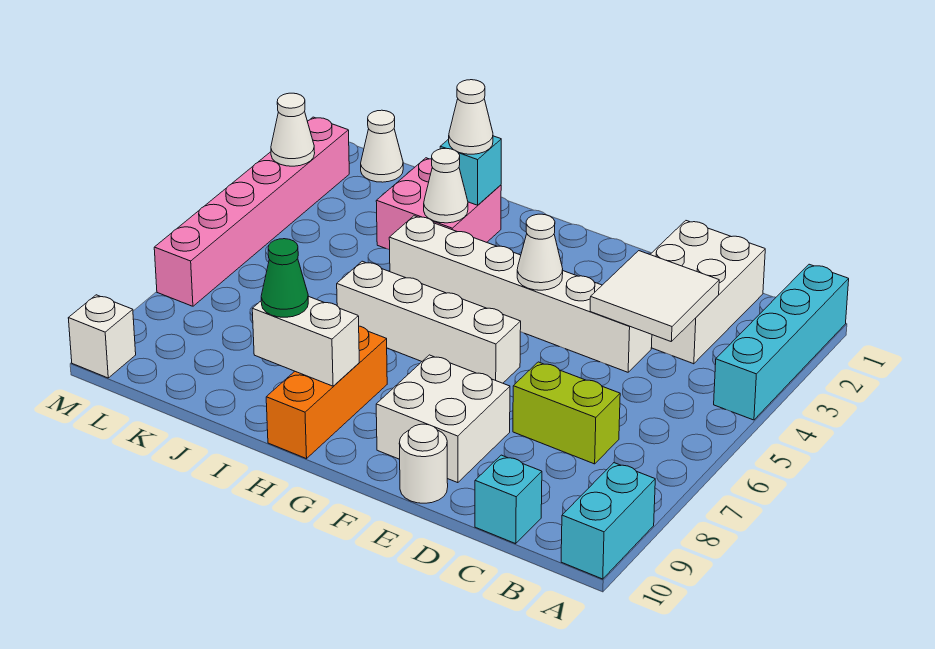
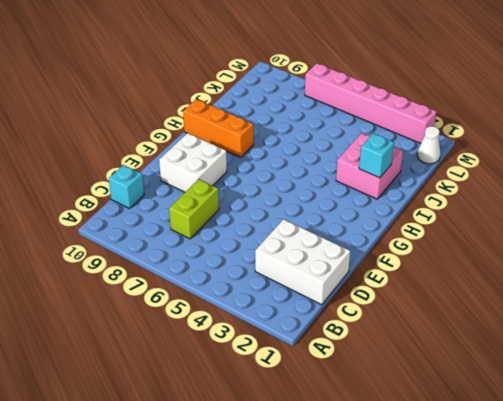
none -> cyan brick A1:A4 level 1
none -> cyan brick A9:A10 level 1
none -> white brick D4:I4 level 1

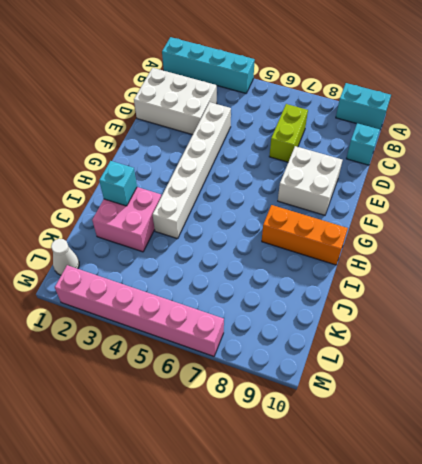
none -> white round brick E10 level 1
none -> white brick F6:I6 level 1
none -> white brick M10 level 1

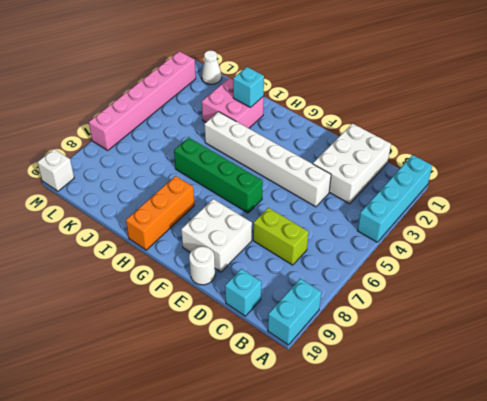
green brick F6:I6 level 1 -> white brick F6:I6 level 1
none -> white tile C3:D4 level 2
none -> white cone F4 level 2
none -> white brick H9:I9 level 2

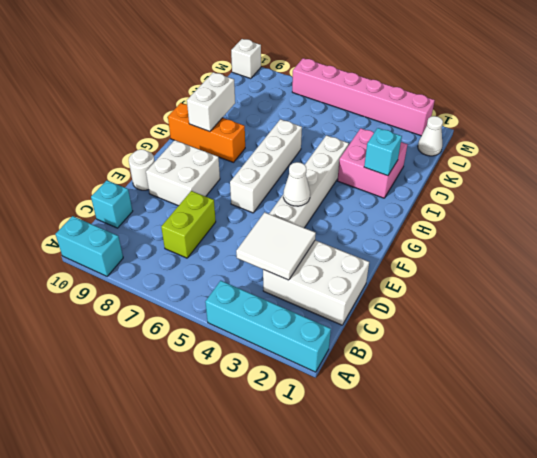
none -> white cone I3 level 2
none -> white cone M3 level 2
none -> white cone I2 level 3

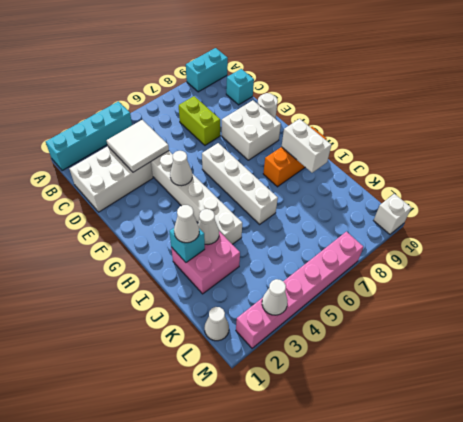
none -> green cone I9 level 3

